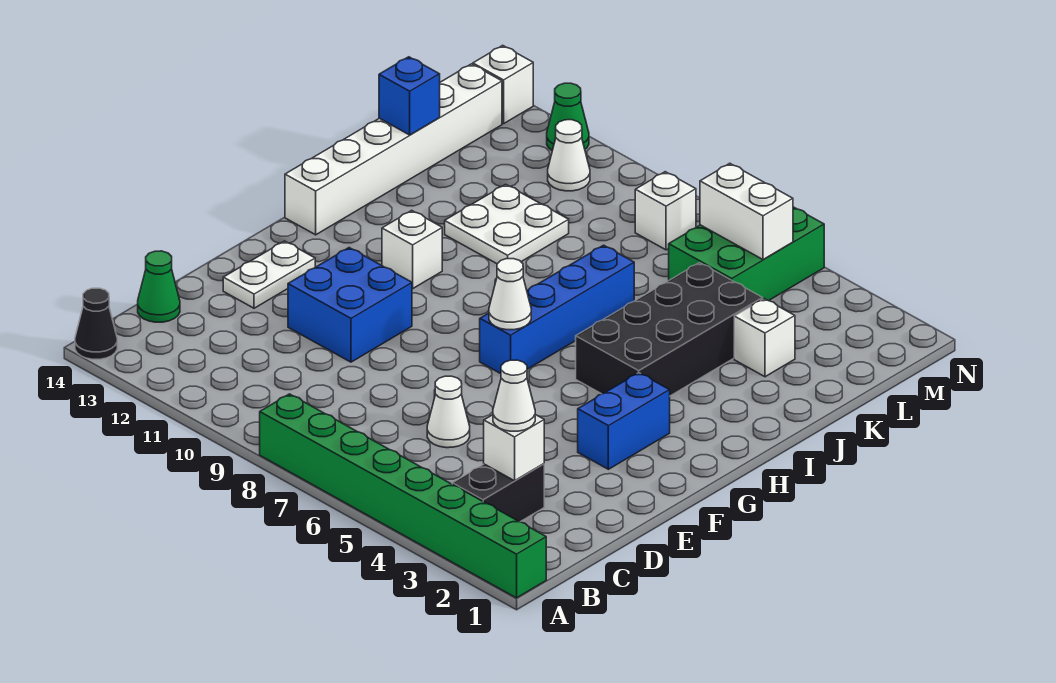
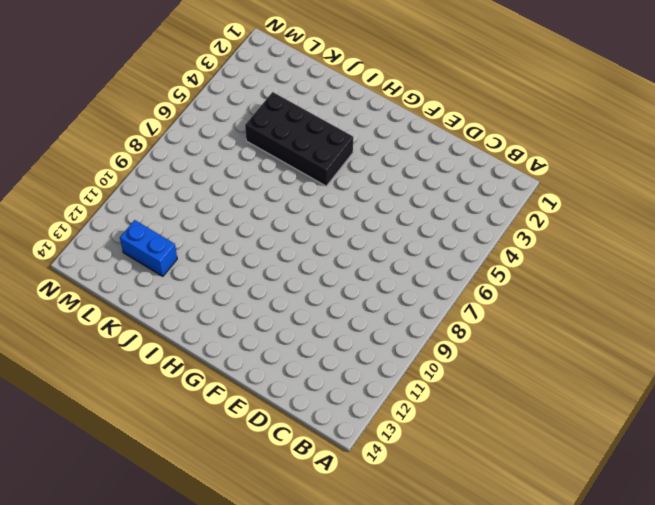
blue brick K12:L12 level 1 -> blue brick F3:G3 level 1
none -> green brick A1:A8 level 1
none -> black cone A14 level 1
none -> black brick B3:C3 level 1

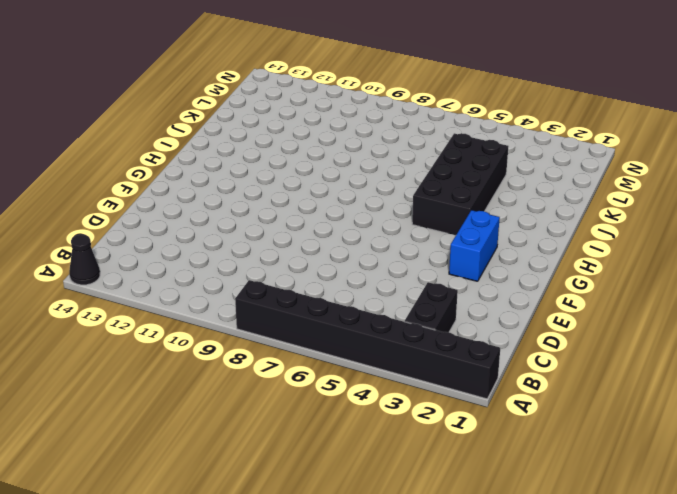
black brick A1:A8 level 1 -> green brick A1:A8 level 1
none -> green cone C14 level 1
none -> white cone D6 level 1
none -> blue brick E10:F11 level 1

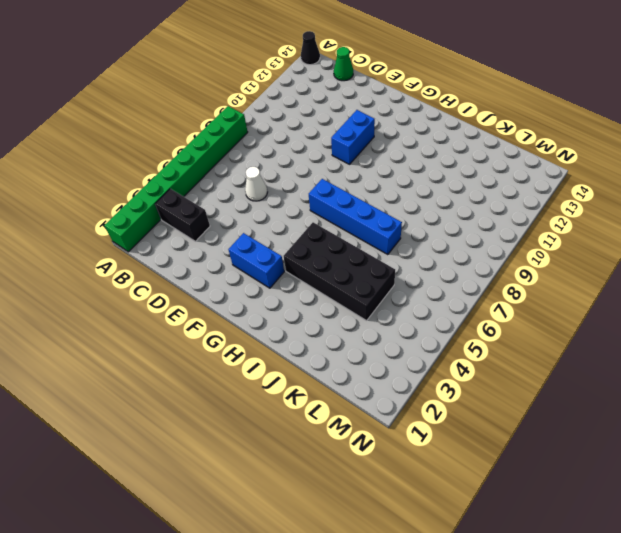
blue brick F10:F11 level 1 -> blue brick E10:F11 level 1
none -> white plate E13:F13 level 1
none -> white brick H11 level 1
none -> white brick H14:M14 level 1

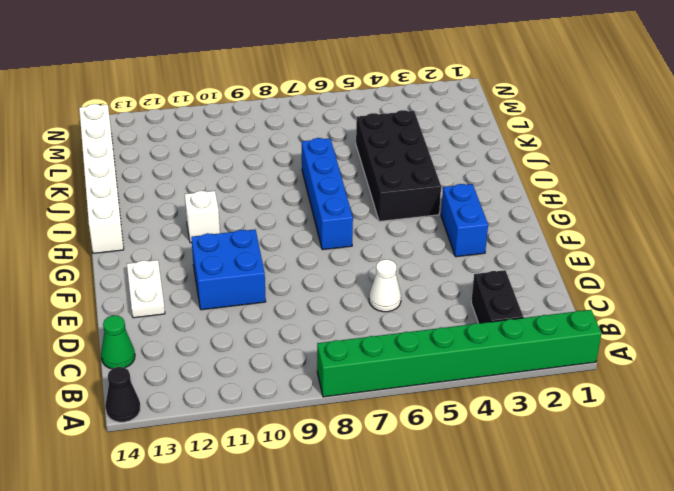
none -> white plate J10:K11 level 1
none -> white brick K3 level 1
none -> green brick L5:N6 level 1

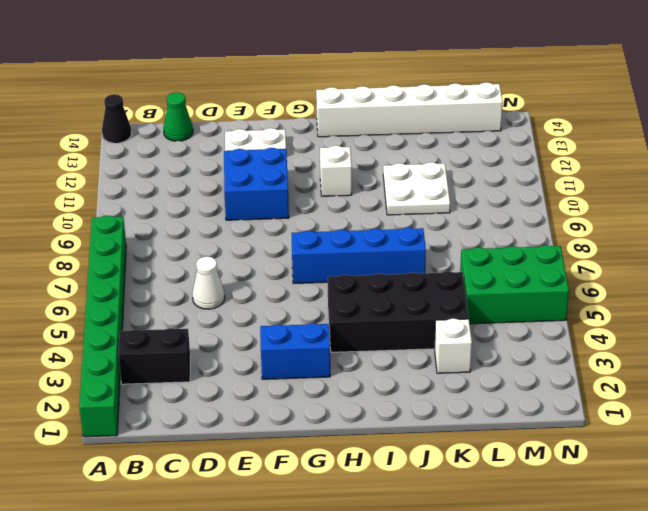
none -> white brick M8 level 1
none -> white cone M11 level 1
none -> green cone N12 level 1

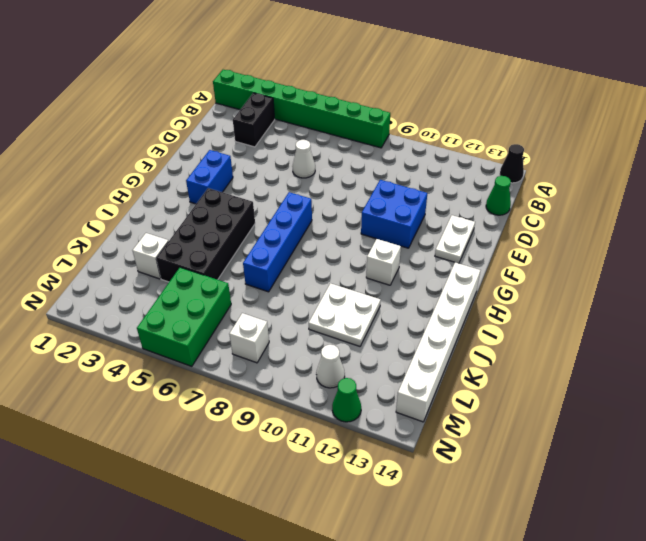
none -> white brick N14 level 1
none -> white brick C3 level 2
none -> white cone G7 level 2

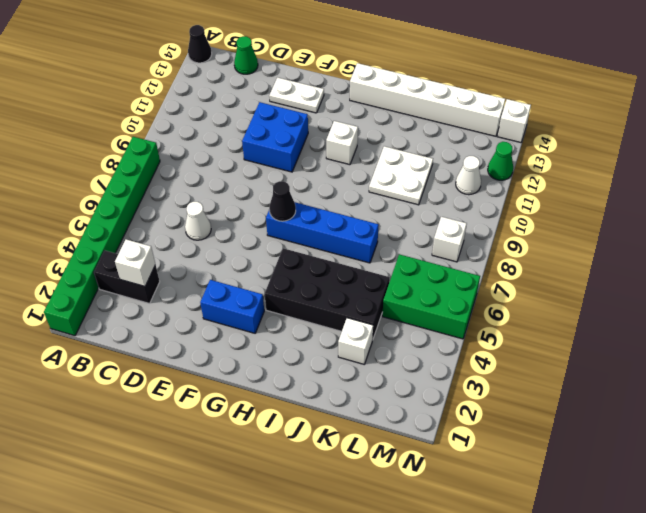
black cone G7 level 2 -> white cone G7 level 2
none -> blue brick K14 level 2
none -> white brick M5:M6 level 2
none -> white cone C3 level 3

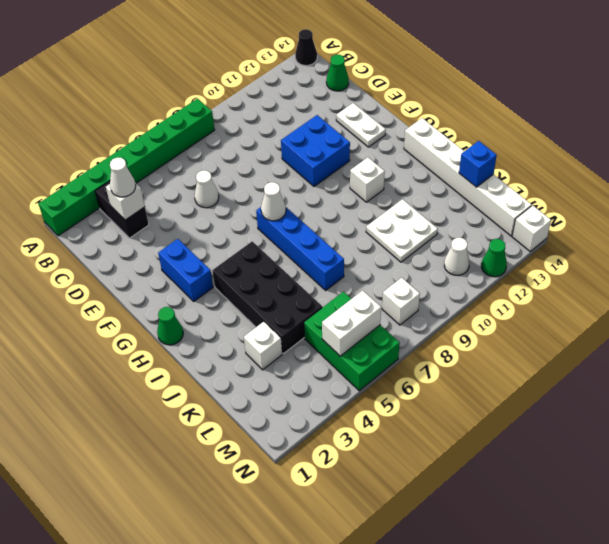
green cone H1 level 1 -> none

